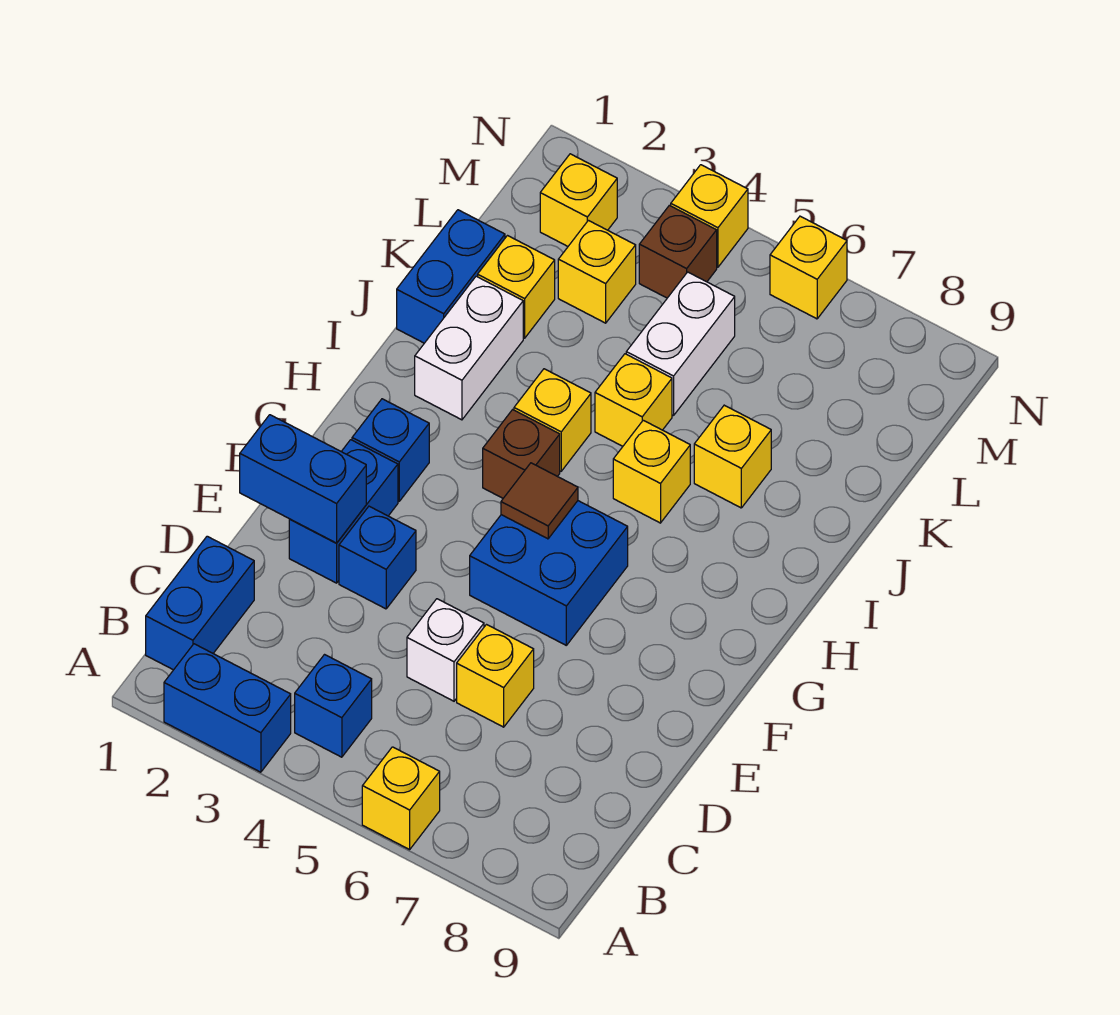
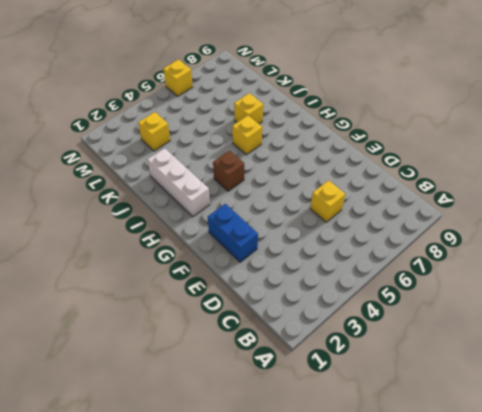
white brick H2:J2 level 1 -> white brick I2:J2 level 1
none -> blue brick A2:A3 level 1
none -> yellow brick A6 level 1
none -> blue brick B1:C1 level 1

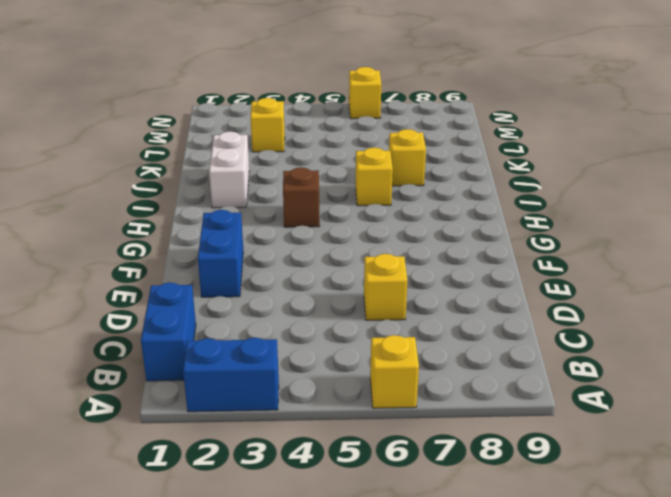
none -> blue brick B4 level 1
none -> white brick D5 level 1
none -> blue brick E3 level 1

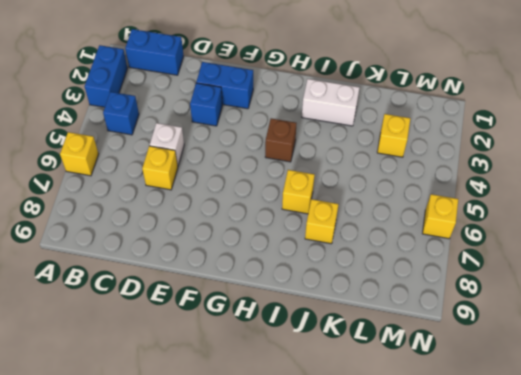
none -> blue brick F5:G6 level 1
none -> blue brick G2 level 1
none -> yellow brick I4 level 1

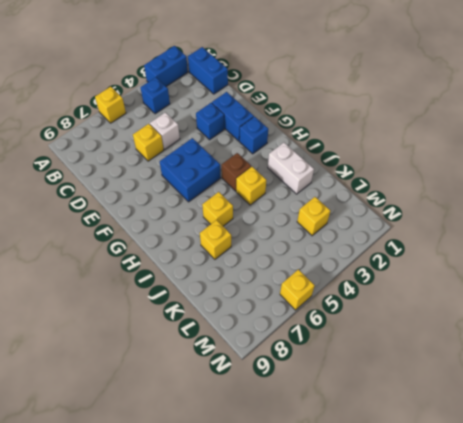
none -> blue brick J1:K1 level 1
none -> yellow brick J5 level 1
none -> yellow brick K2 level 1

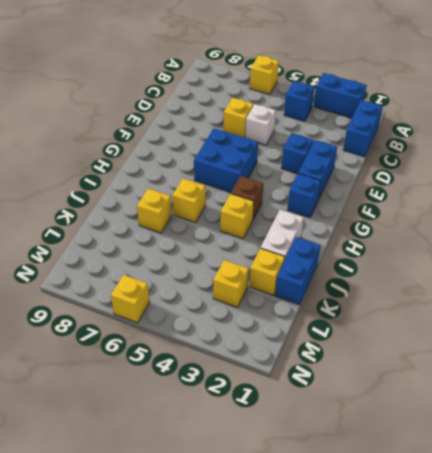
none -> yellow brick J5 level 1
none -> white brick K5:L5 level 1
none -> yellow brick M2 level 1

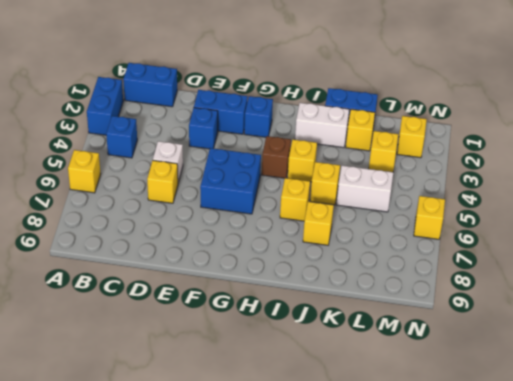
none -> brown brick M4 level 1
none -> yellow brick N4 level 1
none -> blue brick E1:E2 level 2

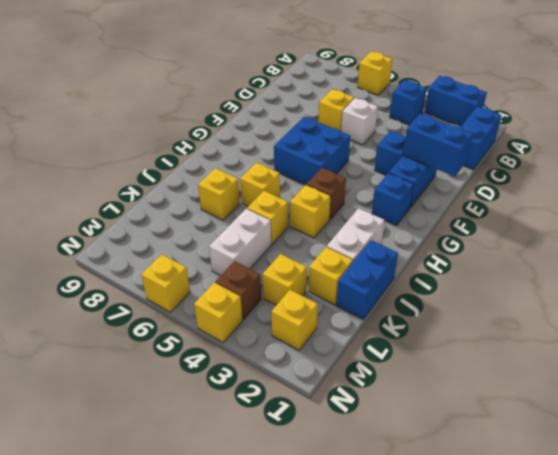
none -> brown tile G5 level 2

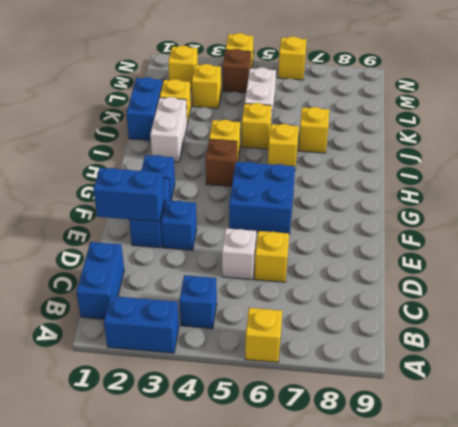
none -> brown tile G5 level 2

